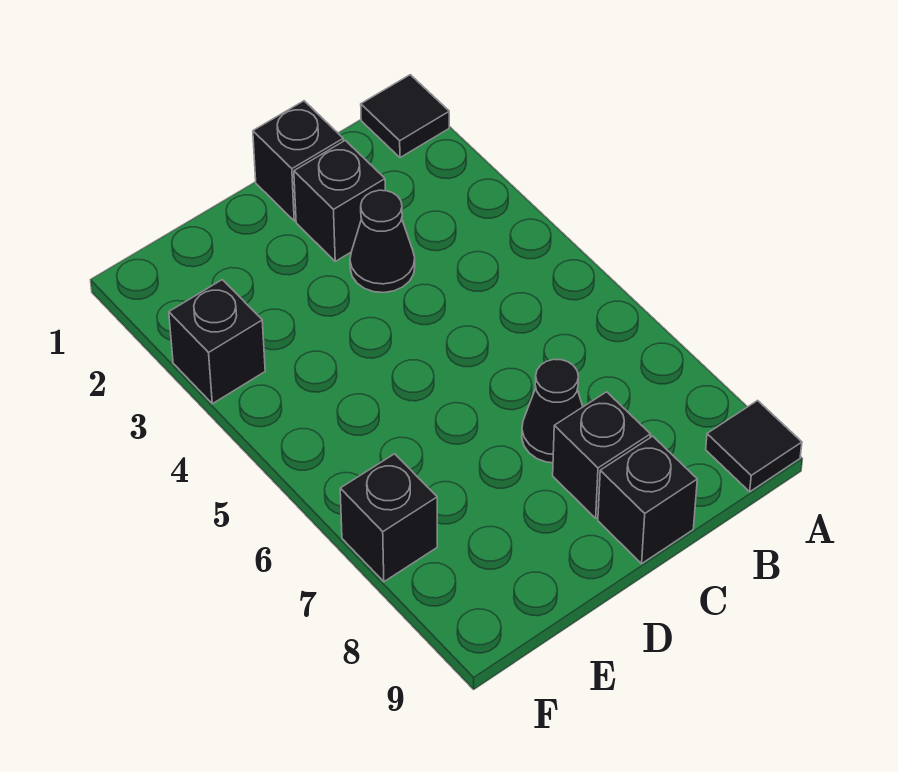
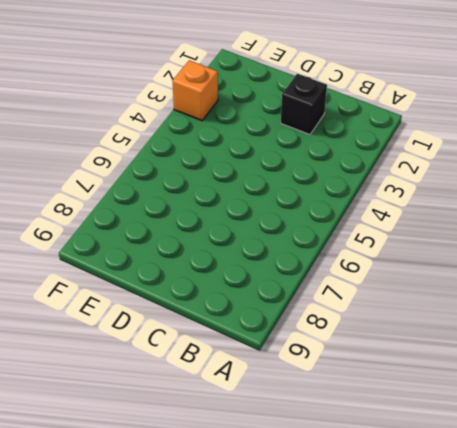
orange brick F3 level 1 -> black brick F3 level 1
none -> black tile A1 level 1
none -> black tile A9 level 1

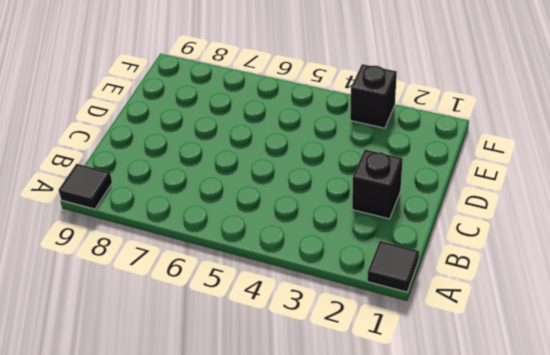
none -> black brick C1 level 1
none -> black cone C3 level 1

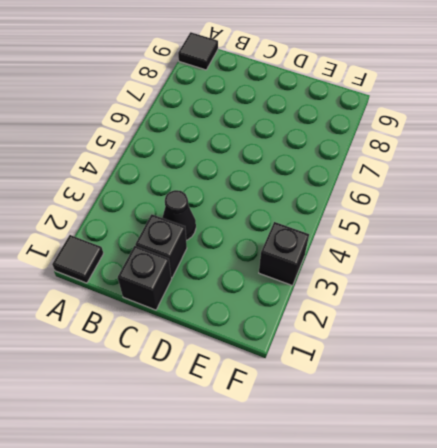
none -> black cone C7 level 1
none -> black brick C8 level 1

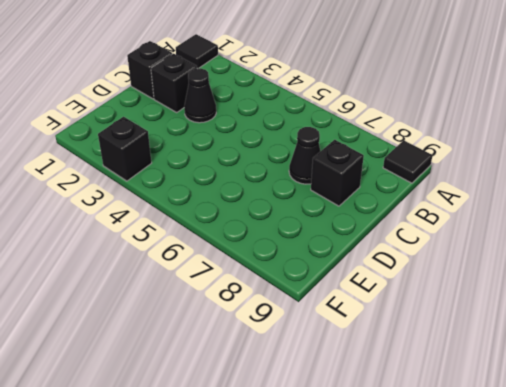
none -> black brick C9 level 1
none -> black brick F7 level 1

